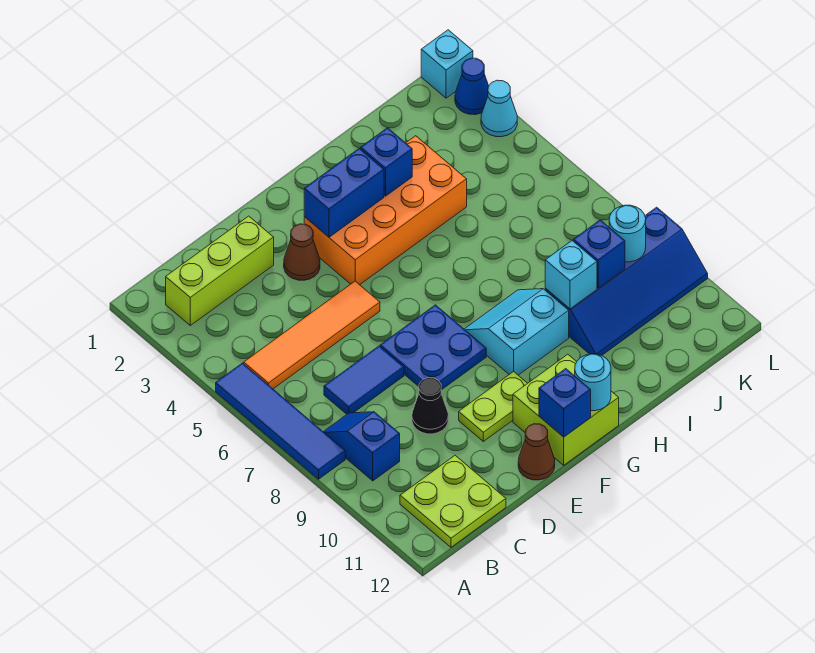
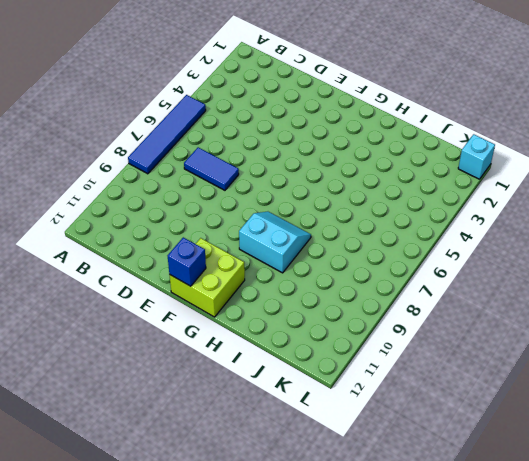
none -> lime brick B2:D2 level 1
none -> orange tile B5:E5 level 1
none -> blue slope B8:B9 level 1 top 9

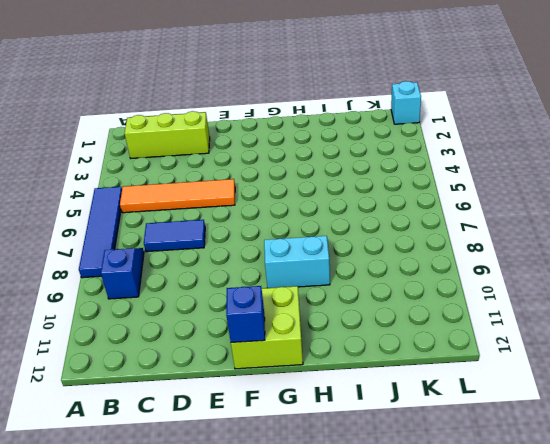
none -> lime plate B11:C12 level 1
none -> black cone D9 level 1
none -> brown cone E3 level 1

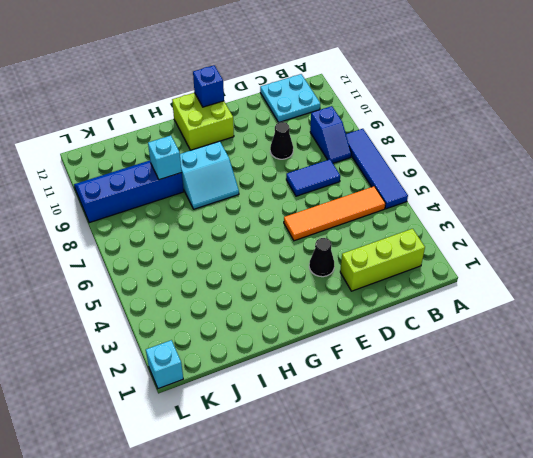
cyan plate B11:C12 level 1 -> lime plate B11:C12 level 1
black cone E3 level 1 -> brown cone E3 level 1
none -> blue plate E7:F8 level 1
none -> lime plate E10:F10 level 1
none -> brown cone E12 level 1

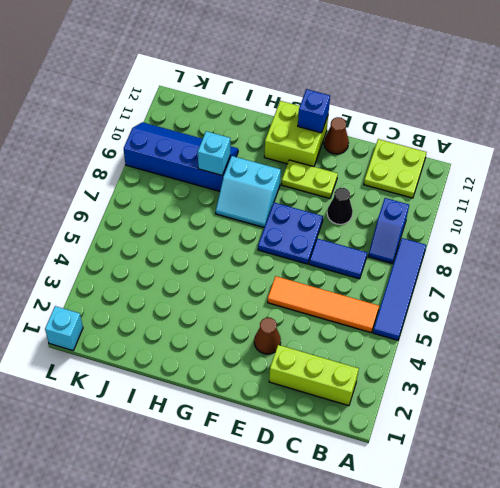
none -> orange brick F3:I4 level 1
none -> blue cone L2 level 1
none -> cyan cone L3 level 1

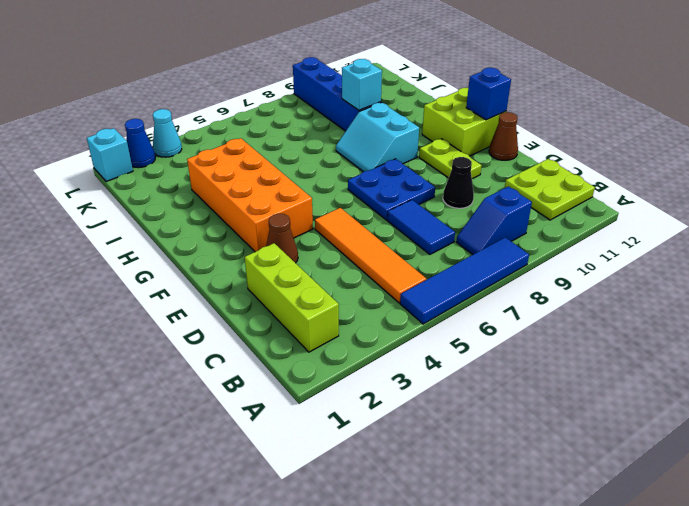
none -> blue brick F3:G3 level 2
none -> cyan round brick G12 level 2
none -> blue brick H3 level 2

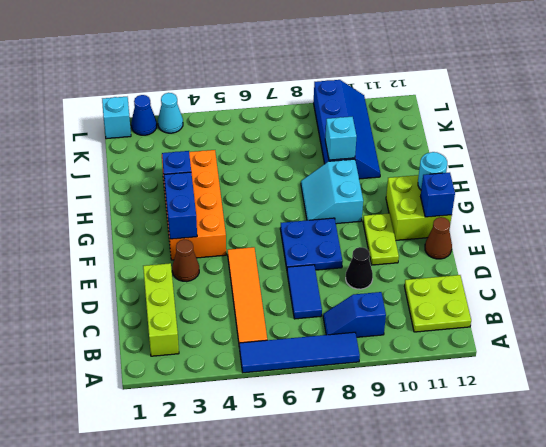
none -> blue brick J9 level 2
none -> cyan round brick K9 level 2

